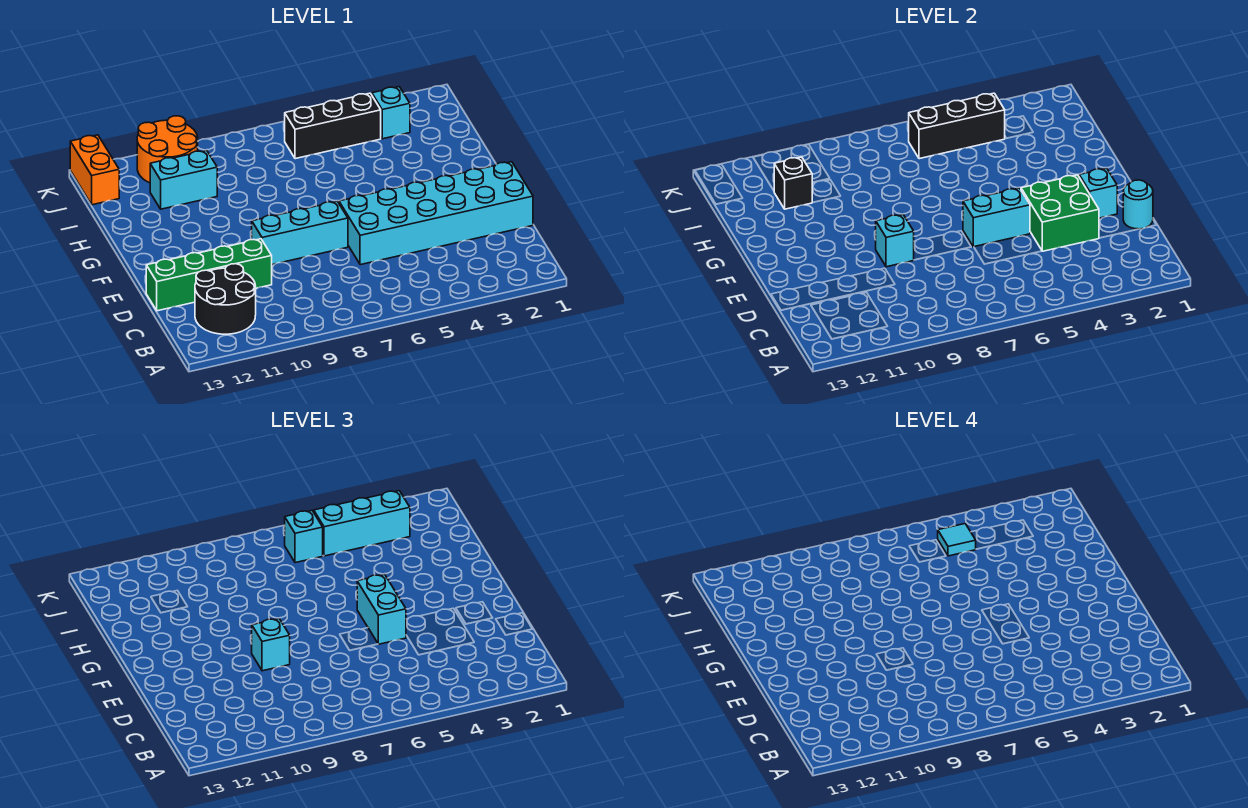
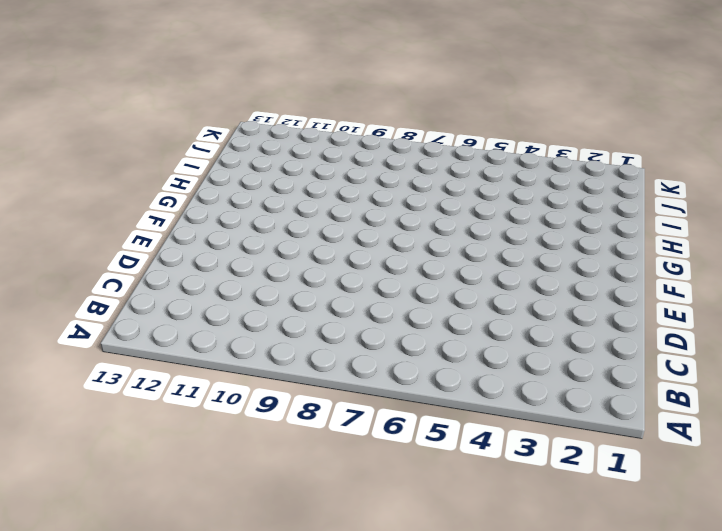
none -> black round brick B11:C12 level 1
none -> cyan brick D1:E6 level 1
none -> green brick D10:D13 level 1

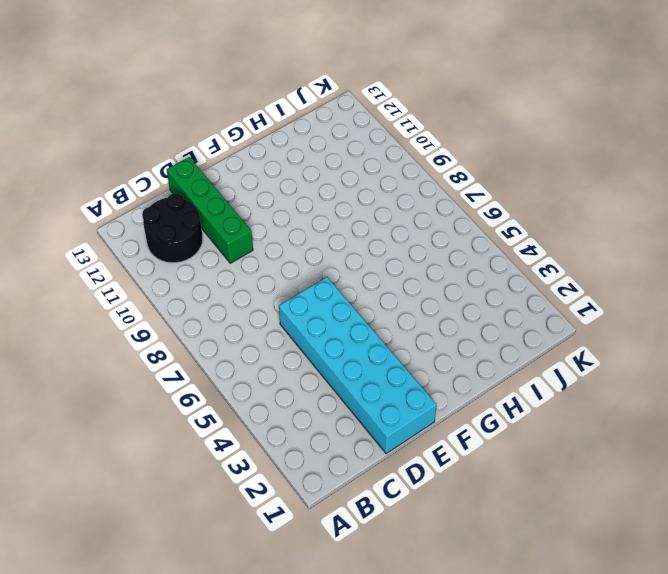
none -> cyan brick E7:E9 level 1
none -> cyan brick I10:I11 level 1
none -> cyan brick J3 level 1

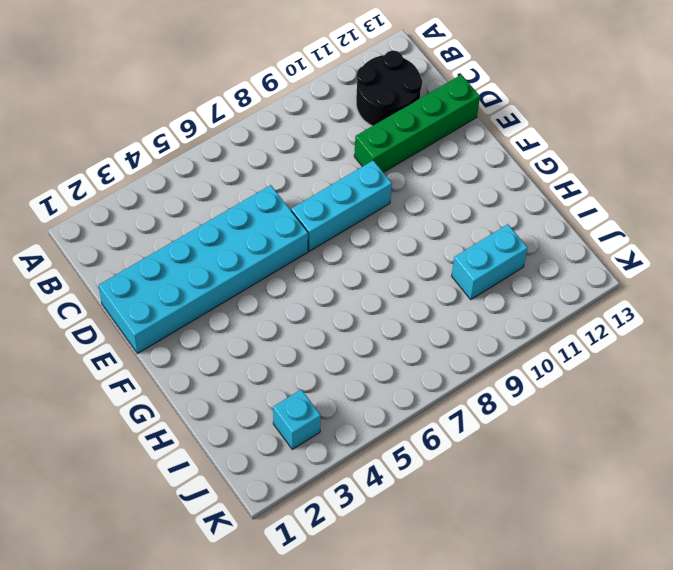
none -> black brick J4:J6 level 1
none -> orange round brick J10:K11 level 1
none -> orange brick J13:K13 level 1

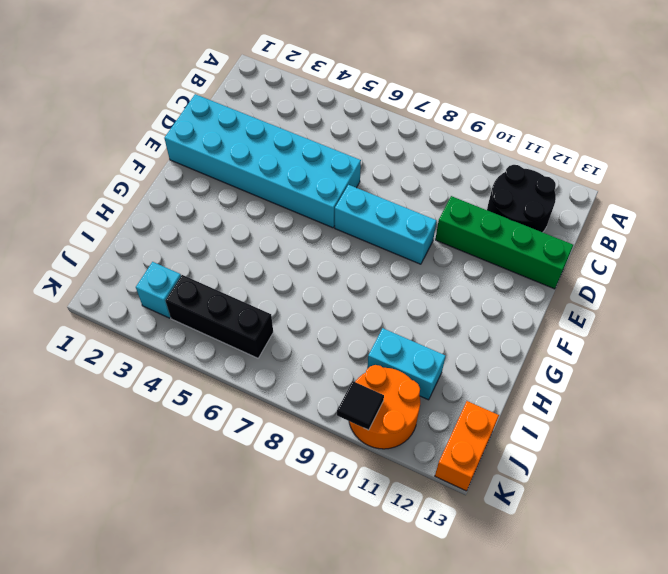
black tile K10 level 2 -> none
none -> cyan round brick D1 level 2
none -> green brick D3:E4 level 2
none -> cyan brick E2 level 2

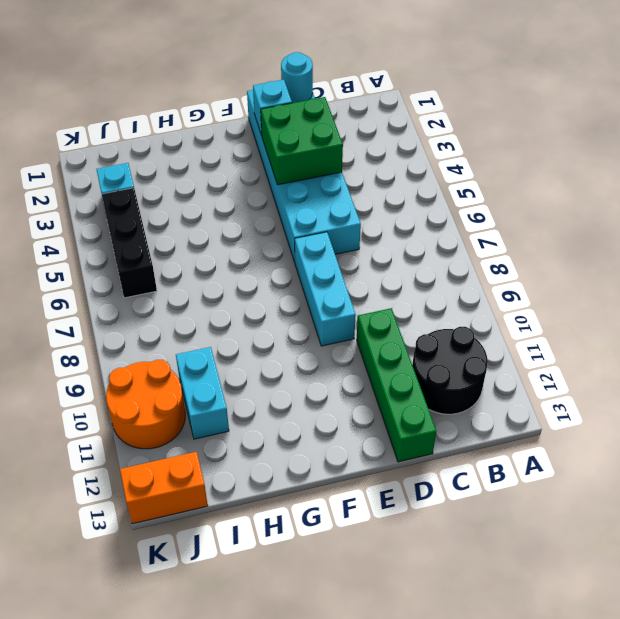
none -> cyan brick E5:E6 level 2
none -> cyan brick E9 level 2
none -> black brick I11 level 2

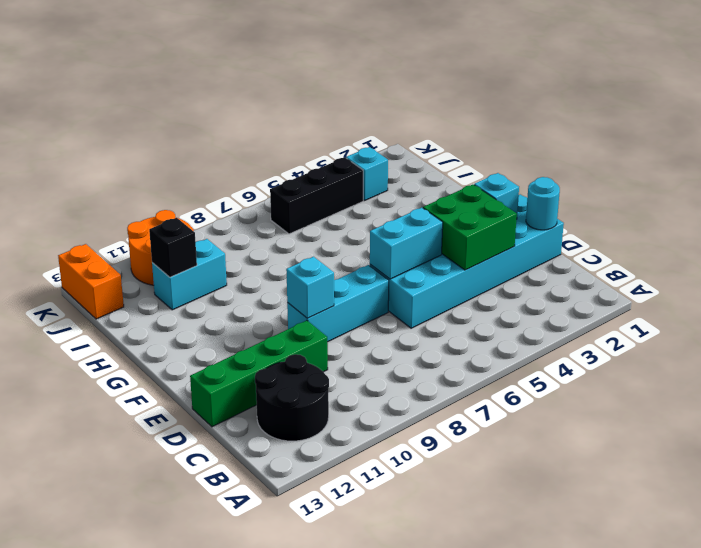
none -> black brick J4:J6 level 2
none -> cyan brick E5:F5 level 3
none -> cyan brick E9 level 3

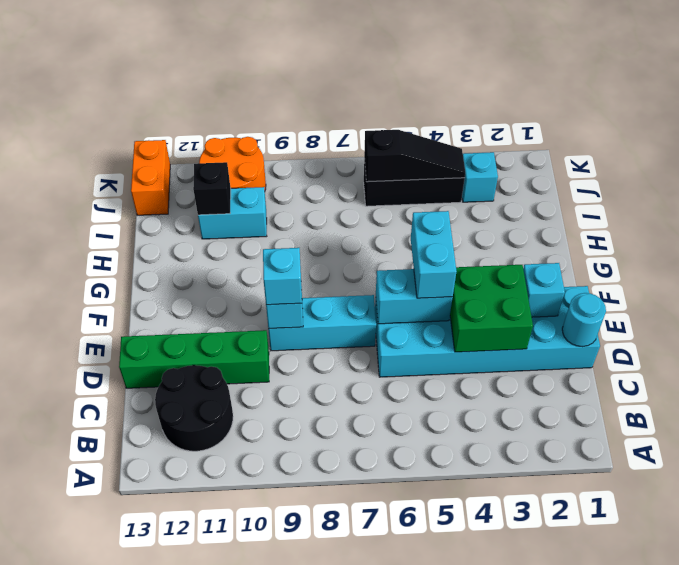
black slope J4:J6 level 2 top 6 -> black brick J4:J6 level 2
none -> cyan brick J3:J5 level 3
none -> cyan brick J6 level 3
none -> cyan tile J5 level 4

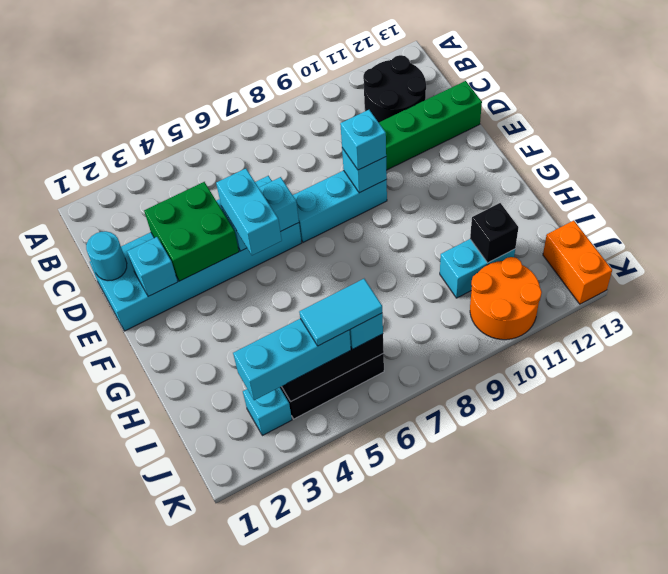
cyan tile J5:J6 level 4 -> cyan tile J5 level 4

